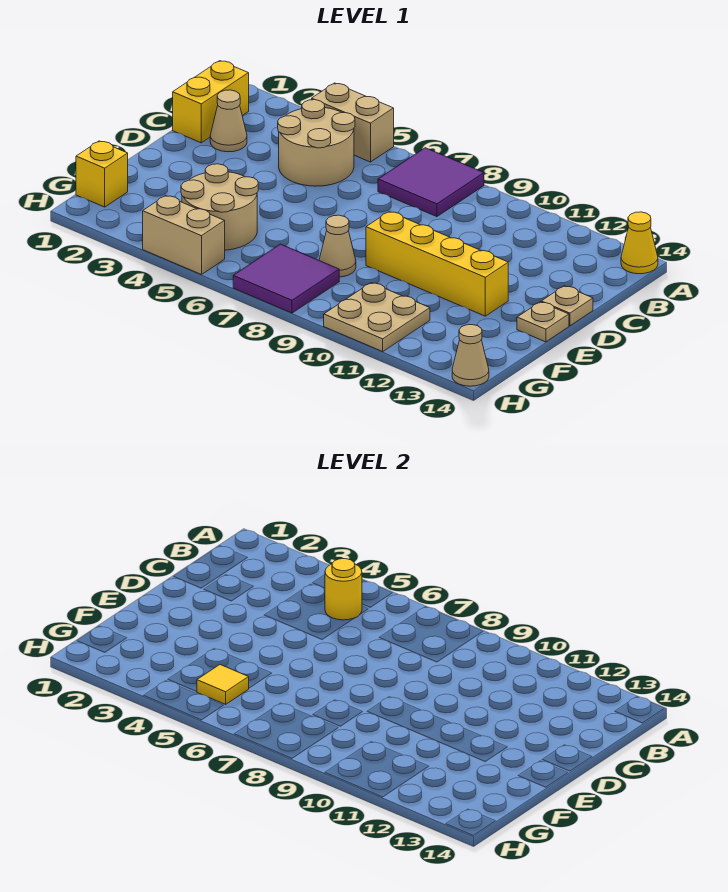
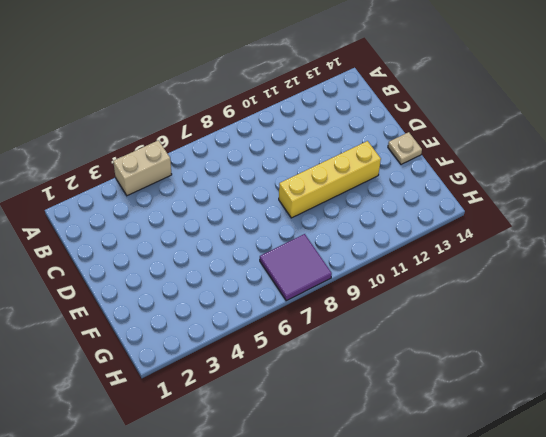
none -> purple tile A7:B8 level 1
none -> yellow cone A14 level 1
none -> yellow brick B1:C1 level 1

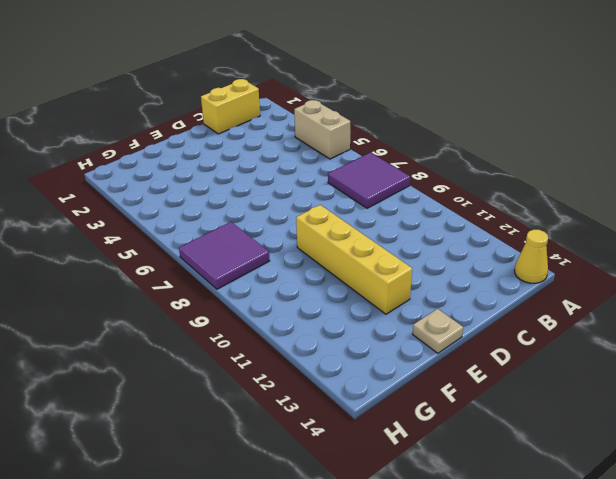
none -> tan round brick B4:C5 level 1
none -> tan cone C2 level 1
none -> tan plate D14 level 1

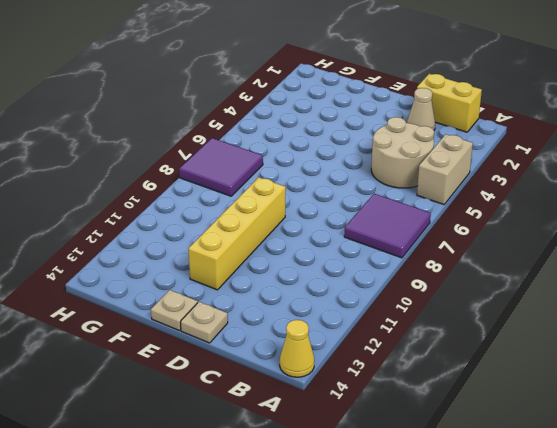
none -> tan round brick F4:G5 level 1
none -> tan cone F8 level 1
none -> yellow brick G1 level 1

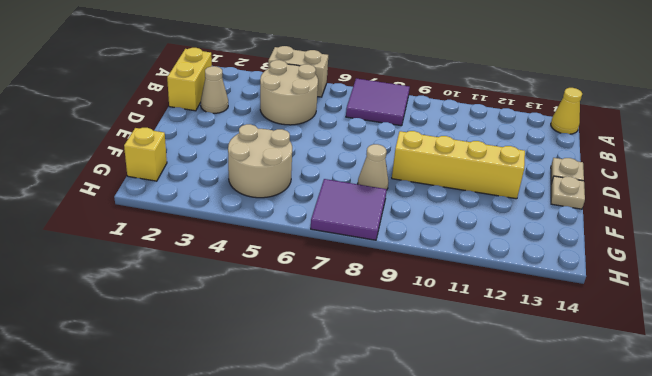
none -> tan plate G10:H11 level 1
none -> tan brick H4:H5 level 1
none -> tan cone H14 level 1

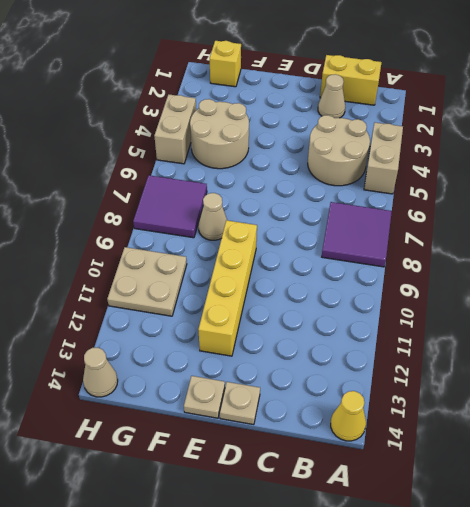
none -> yellow round brick B5 level 2
none -> yellow tile G5 level 2

